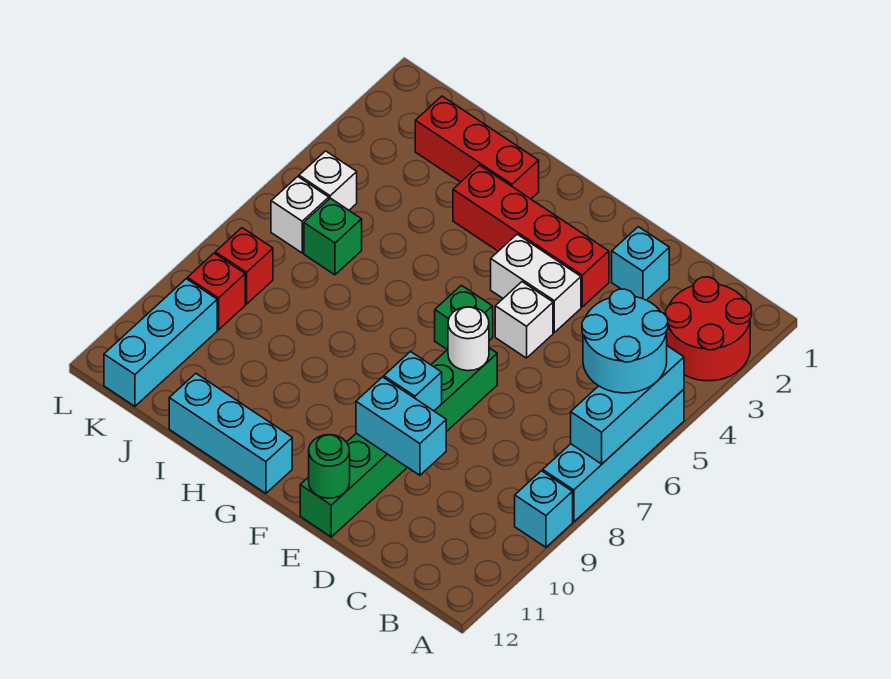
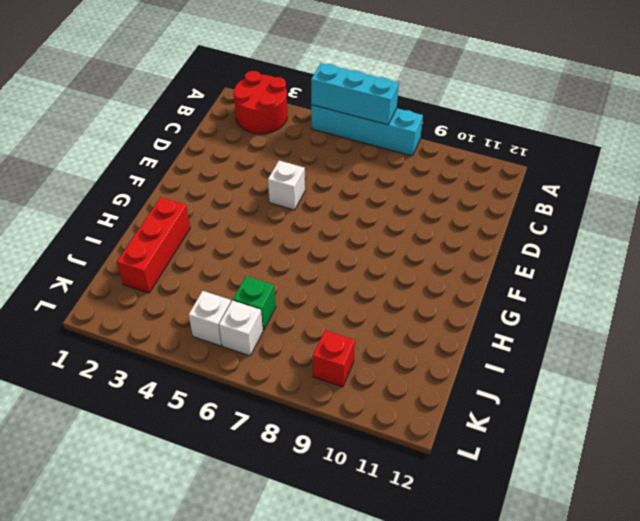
none -> cyan brick A9 level 1
none -> cyan brick D2 level 1
none -> red brick E3:H3 level 1

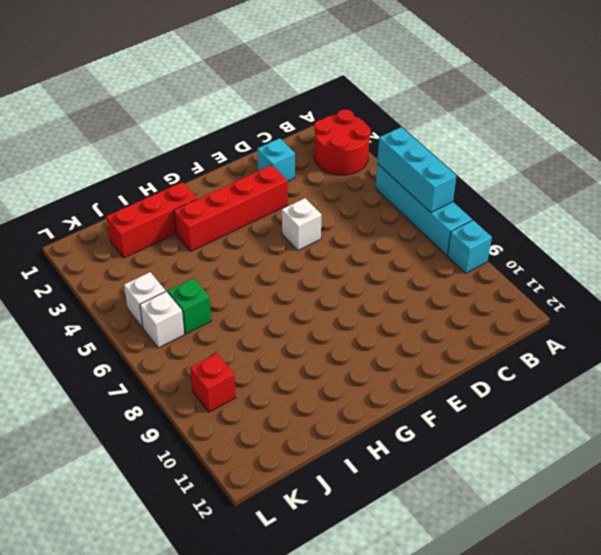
none -> white brick E4:F4 level 1
none -> green brick E7:E12 level 1
none -> green brick F6 level 1

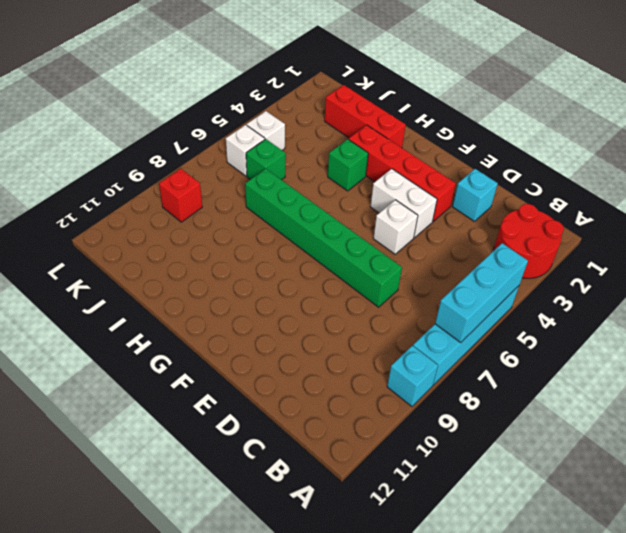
green brick D7:I7 level 1 -> green brick E7:E12 level 1
green brick H4 level 1 -> green brick F6 level 1
none -> cyan brick G12:I12 level 1
none -> red brick K8 level 1
none -> cyan brick K10:K12 level 1

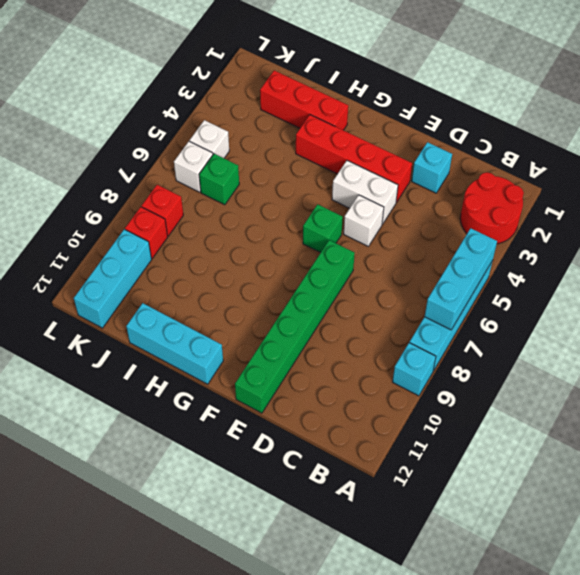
none -> cyan brick D10:E10 level 2
none -> white round brick E7 level 2
none -> cyan brick E9 level 2

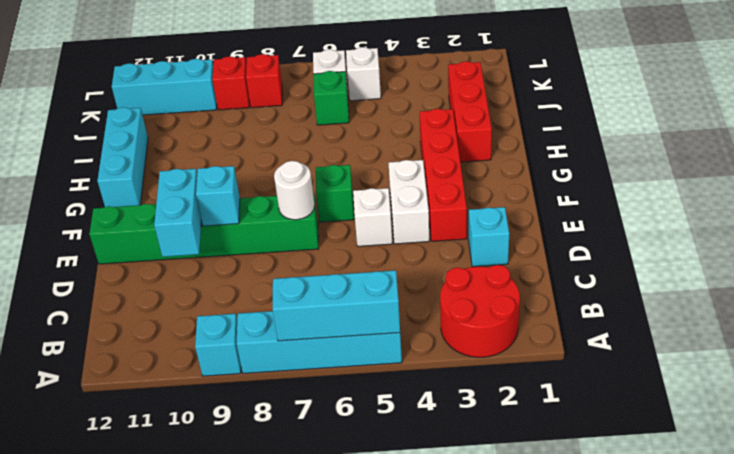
none -> green round brick E12 level 2
none -> cyan round brick A5:B6 level 3

